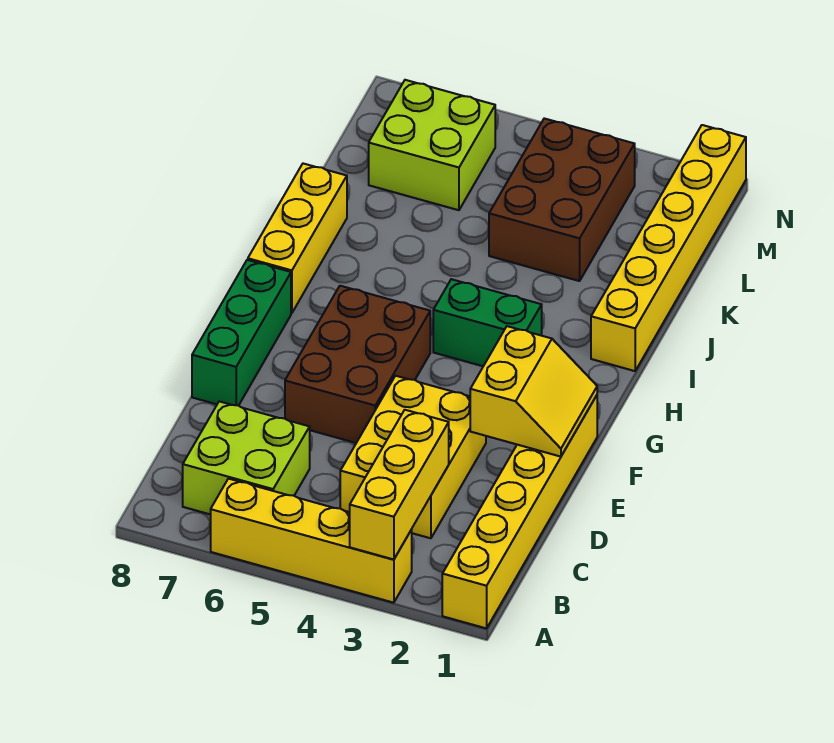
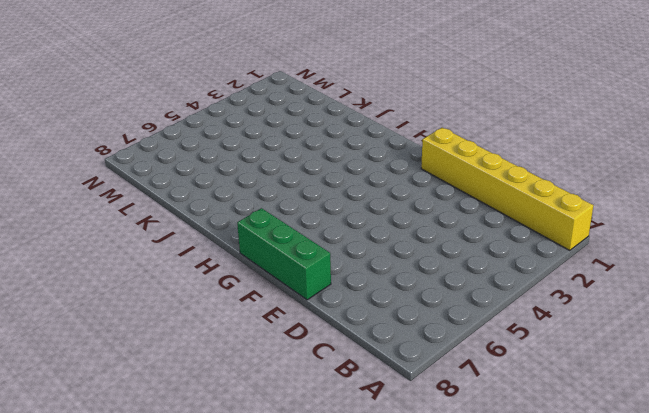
none -> yellow brick A3:A6 level 1
none -> lime brick B6:C7 level 1
none -> yellow brick C3:E4 level 1

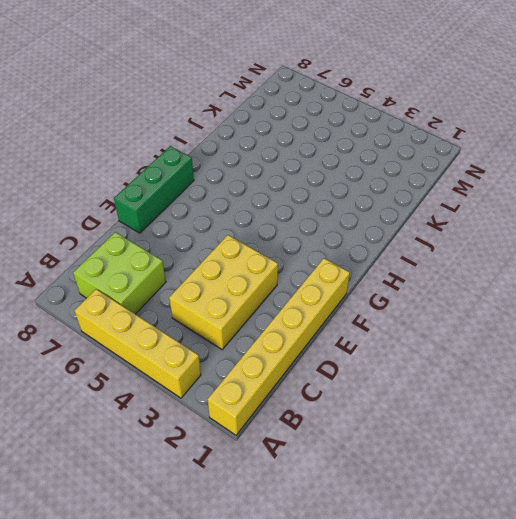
none -> brown brick E5:G6 level 1
none -> green brick H3:H4 level 1
none -> yellow brick H8:J8 level 1

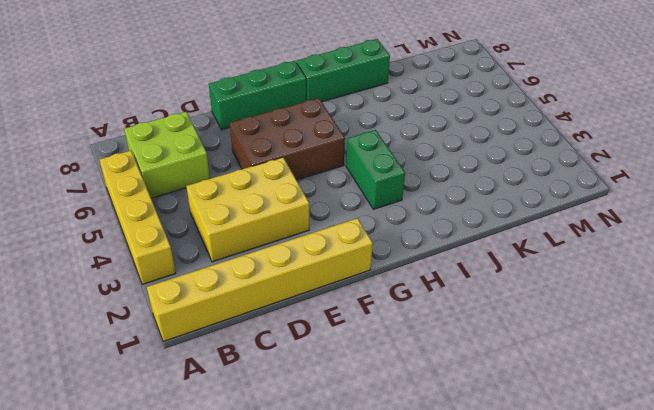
green brick H8:J8 level 1 -> yellow brick H8:J8 level 1
none -> yellow brick I1:N1 level 1
none -> brown brick K3:M4 level 1
none -> lime brick L6:M7 level 1

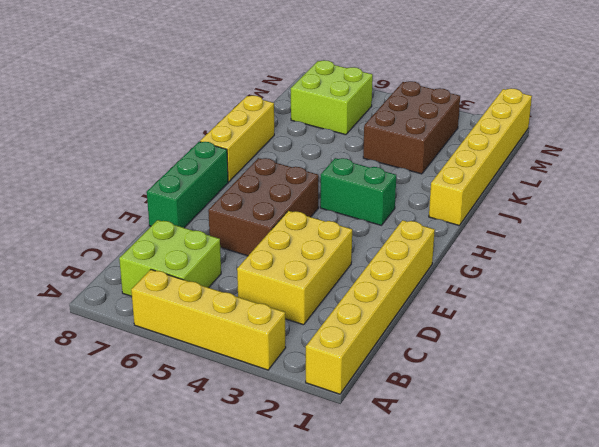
none -> yellow brick A3:C3 level 2
none -> yellow slope E1:F2 level 2 top 2

